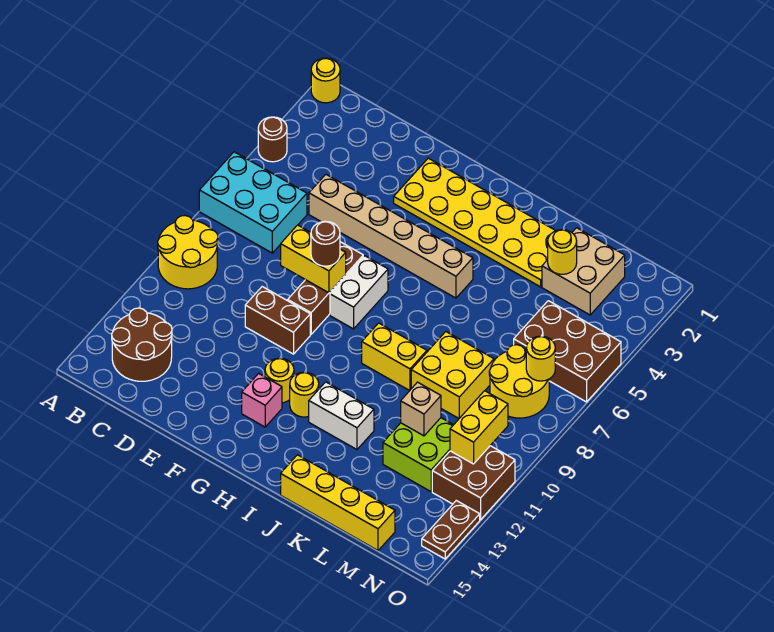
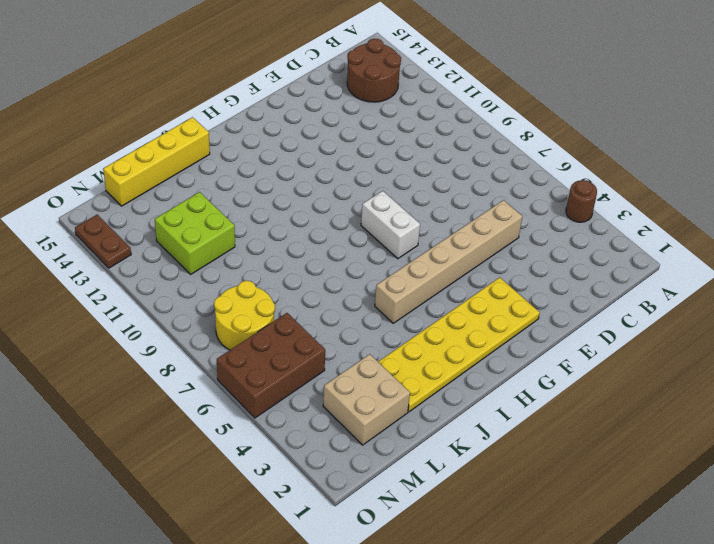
none -> yellow round brick A1 level 1
none -> cyan brick A6:C7 level 1
none -> yellow round brick A9:B10 level 1

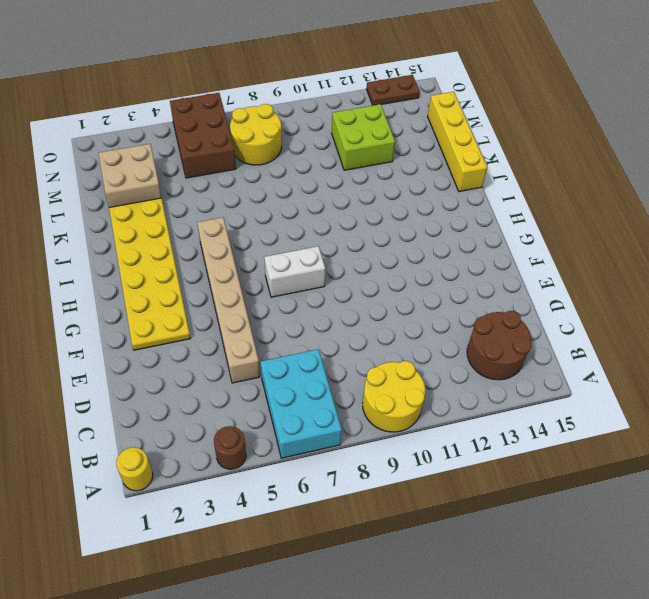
none -> brown brick E10:F10 level 1
none -> brown brick F7:F9 level 1
none -> yellow round brick G12 level 1

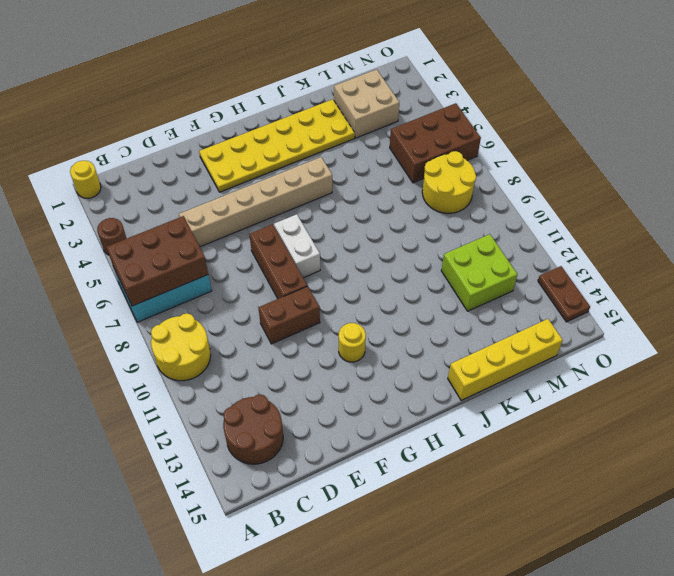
brown brick A6:C7 level 2 -> none
none -> pink brick G13 level 1
none -> yellow round brick H12 level 1
none -> yellow brick I9:J9 level 1

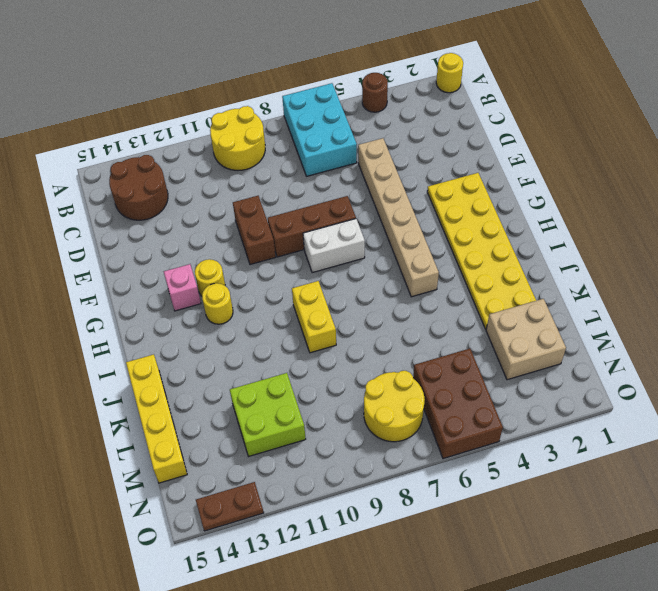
none -> white brick I12:J12 level 1
none -> yellow brick K8:L9 level 1
none -> brown brick N11:O12 level 1

